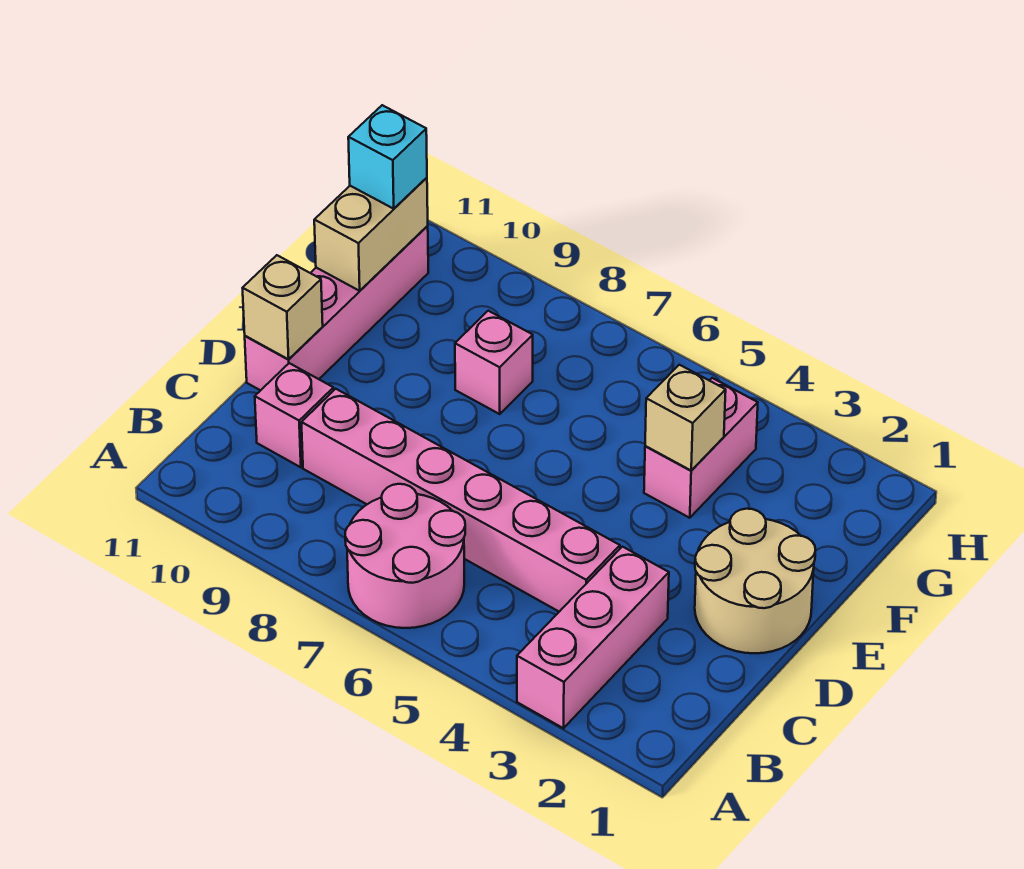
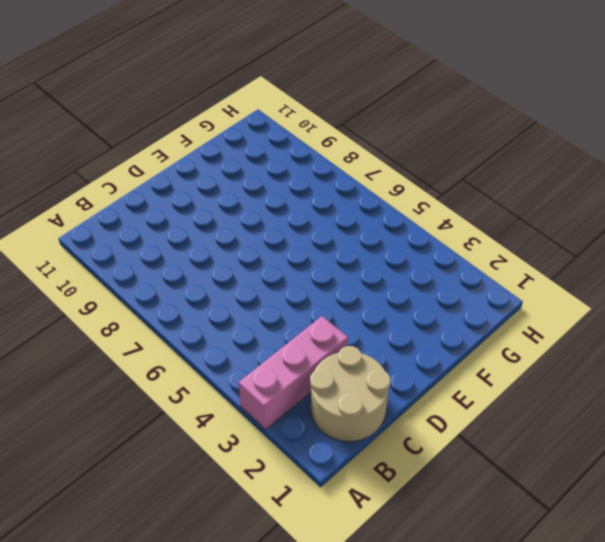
tan round brick B1:C2 level 1 -> tan round brick D1:E2 level 1
none -> pink round brick A6:B7 level 1
none -> pink brick C4:C9 level 1
none -> pink brick C10 level 1

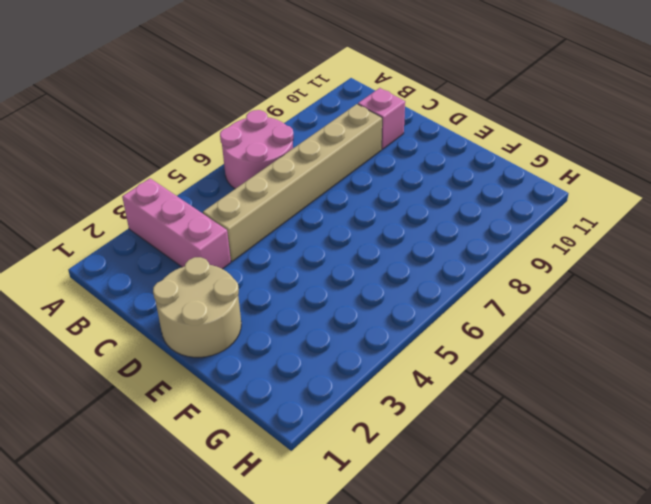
tan brick C4:C9 level 1 -> pink brick C4:C9 level 1
none -> pink brick D11:G11 level 1
none -> pink brick F4:G4 level 1
none -> pink brick F8 level 1

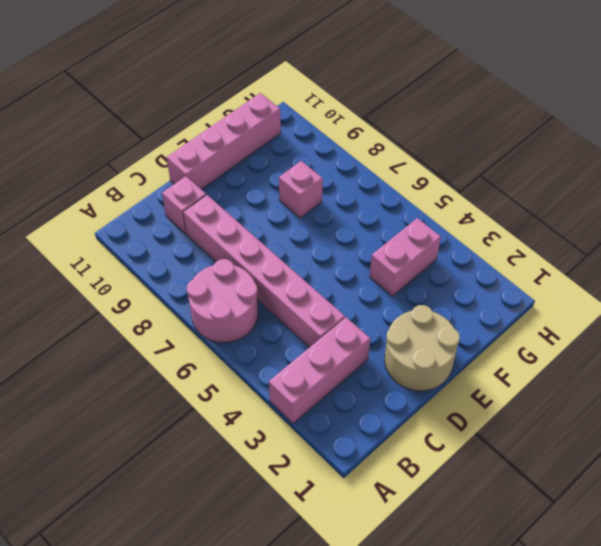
none -> tan brick D11 level 2
none -> tan brick F4 level 2
none -> tan brick F11:G11 level 2

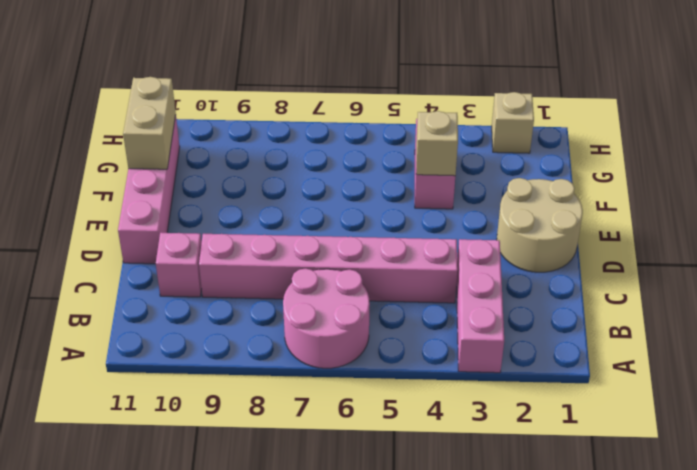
tan brick H2 level 1 -> tan brick D11 level 2
none -> pink brick F8 level 1
none -> cyan brick G11 level 3

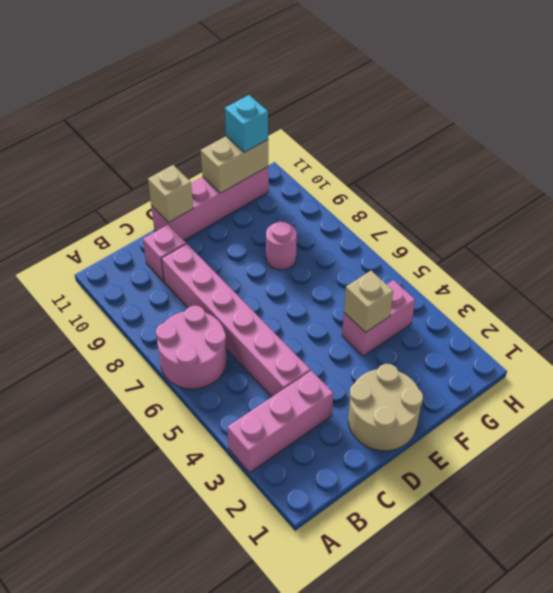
pink round brick F8 level 1 -> pink brick F8 level 1

